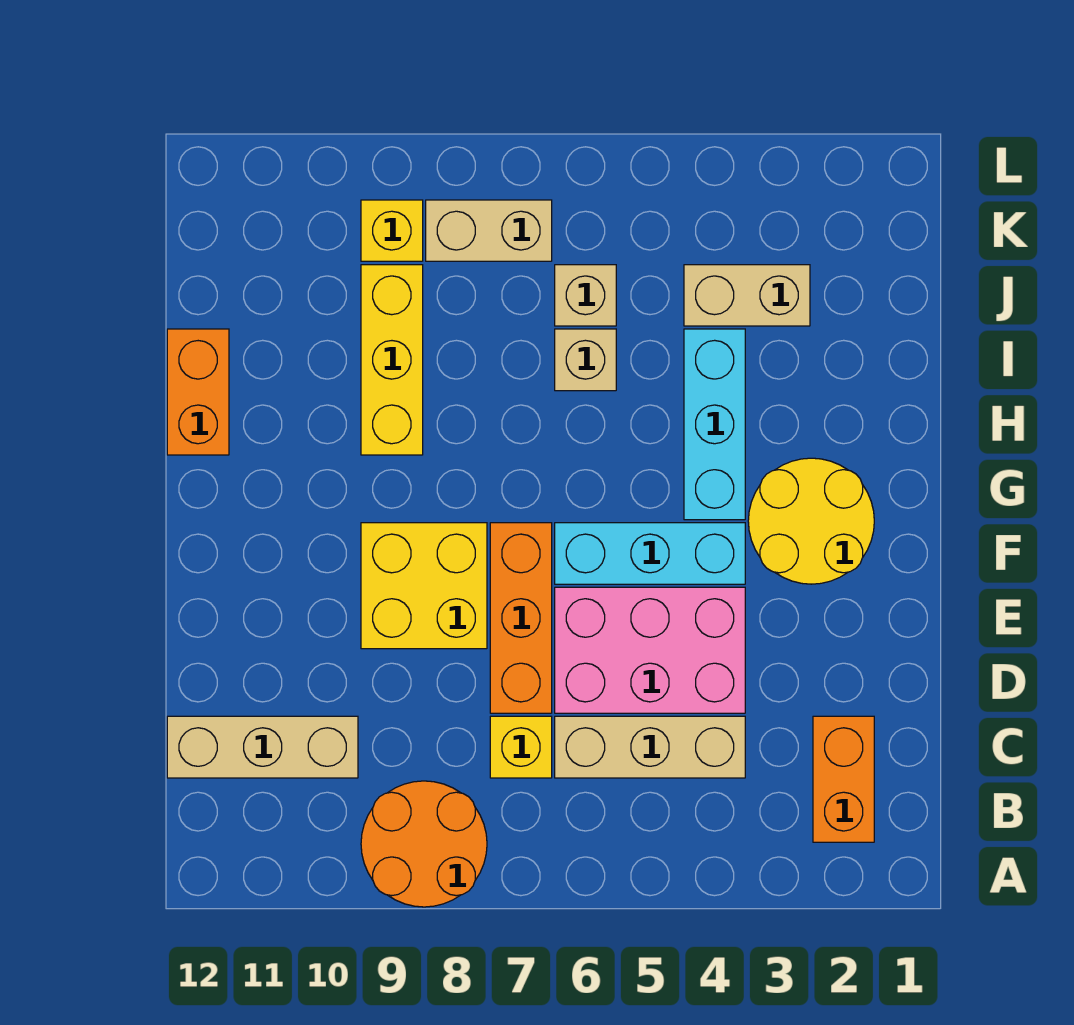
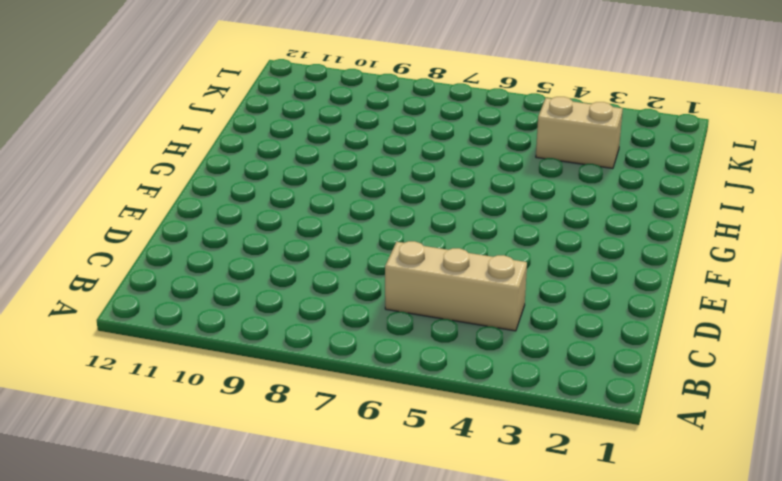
none -> orange round brick A8:B9 level 1
none -> orange brick B2:C2 level 1
none -> yellow brick C7 level 1

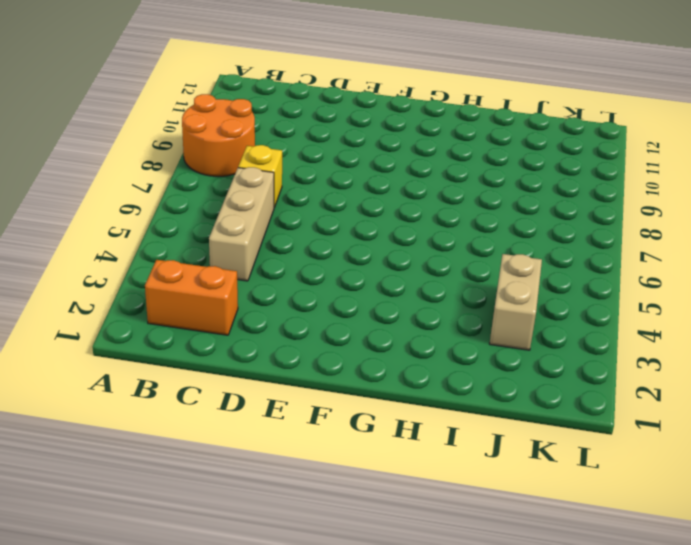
none -> tan brick C10:C12 level 1
none -> pink brick D4:E6 level 1
none -> orange brick D7:F7 level 1

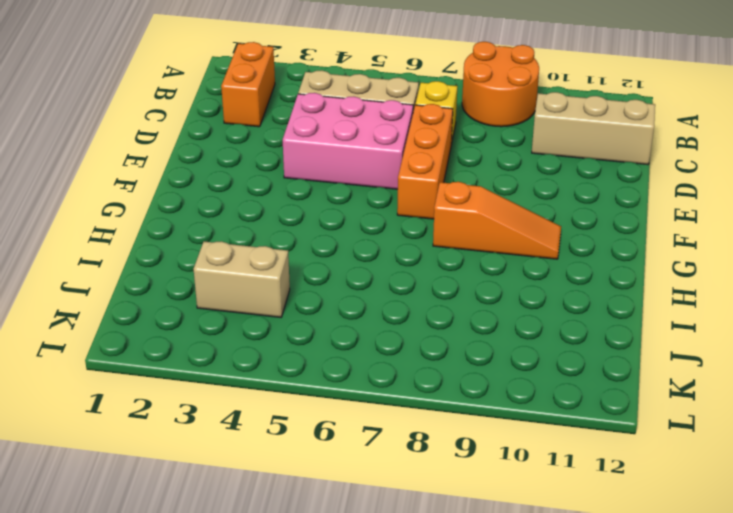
orange slope G8:G10 level 1 top 8 -> none
none -> yellow brick E8:F9 level 1
none -> yellow round brick F2:G3 level 1
none -> cyan brick F4:F6 level 1

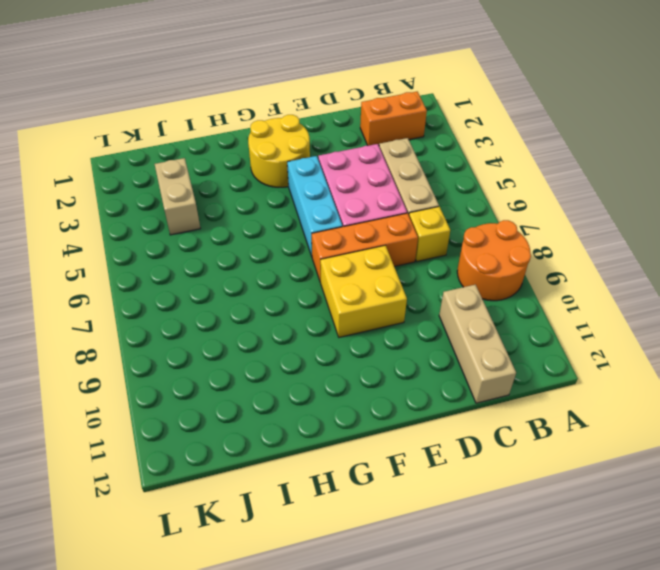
none -> cyan brick G4:I4 level 1
none -> yellow brick H9:J9 level 1
none -> orange brick H12:I12 level 1

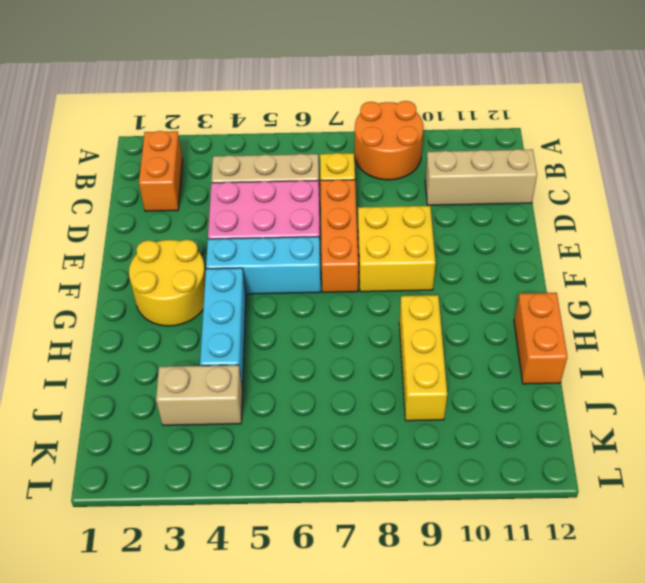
none -> tan brick I6 level 1
none -> tan brick J6 level 1
none -> tan brick K7:K8 level 1

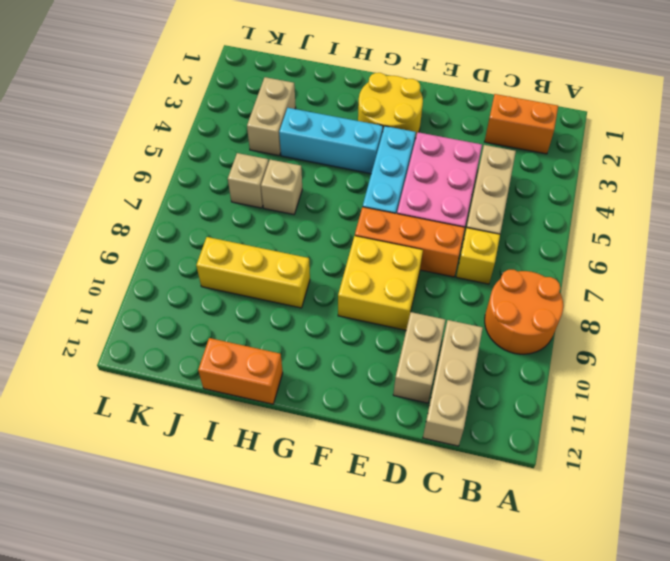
tan brick D10:D11 level 1 -> tan brick K7:K8 level 1
none -> yellow brick K9 level 1

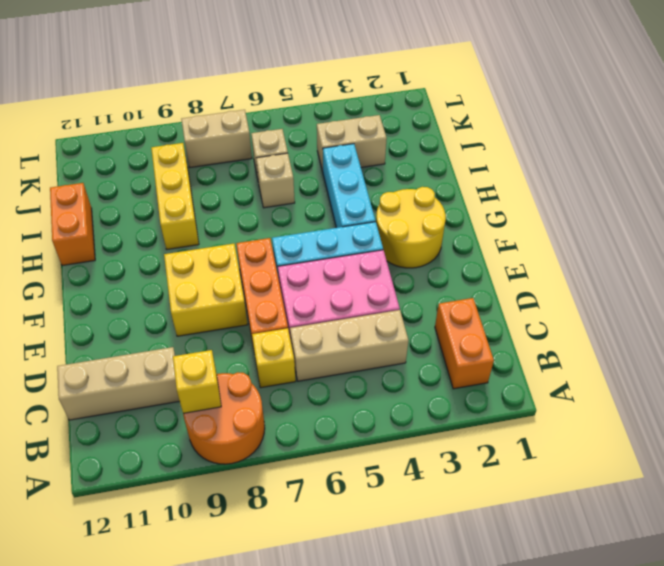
yellow brick B9 level 2 -> yellow brick K9 level 1

